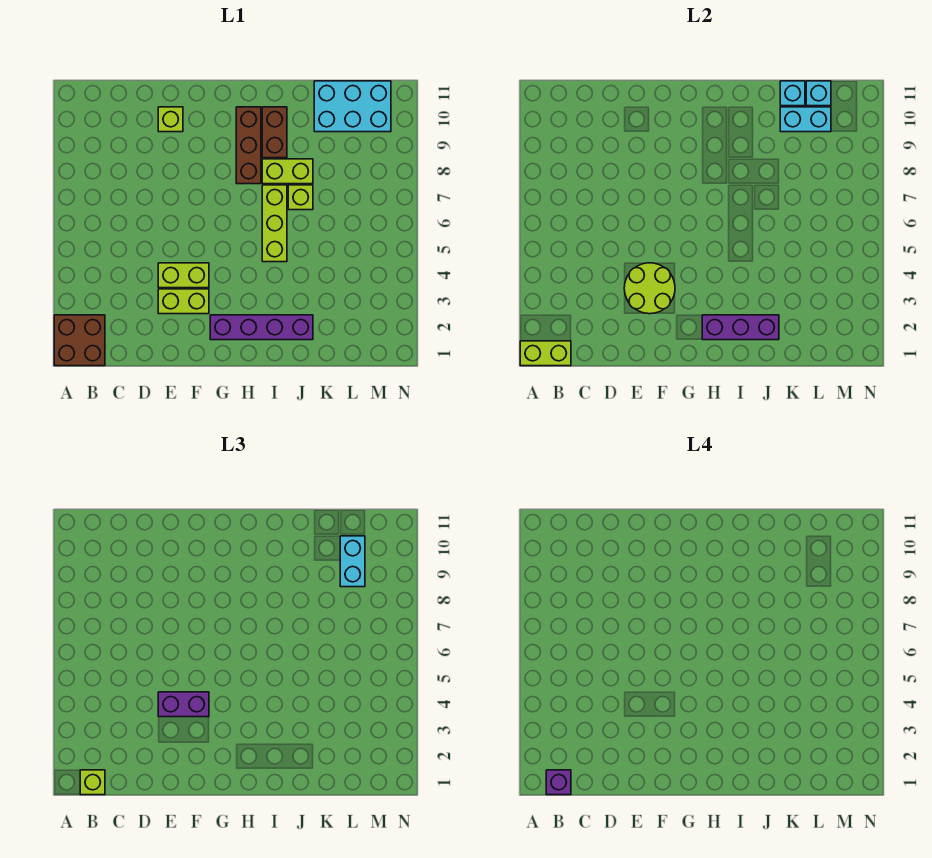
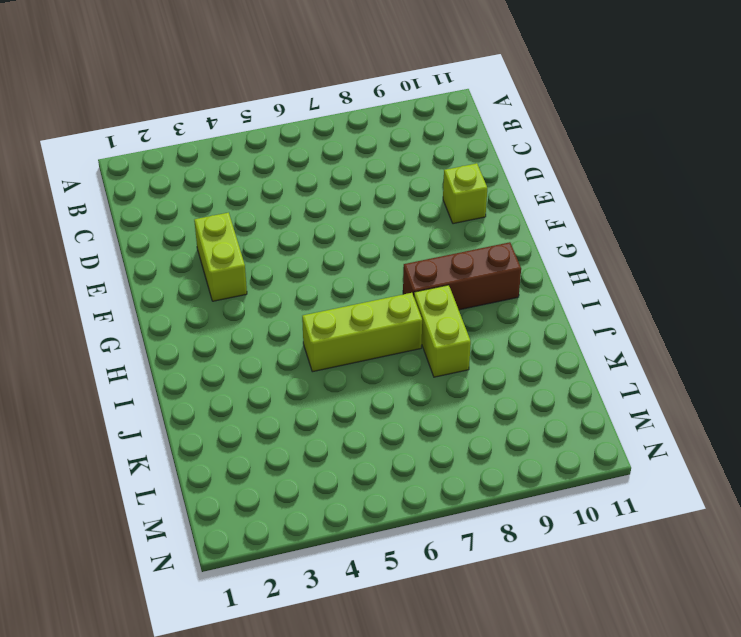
none -> brown brick A1:B2 level 1
none -> lime brick E4:F4 level 1
none -> purple brick G2:J2 level 1

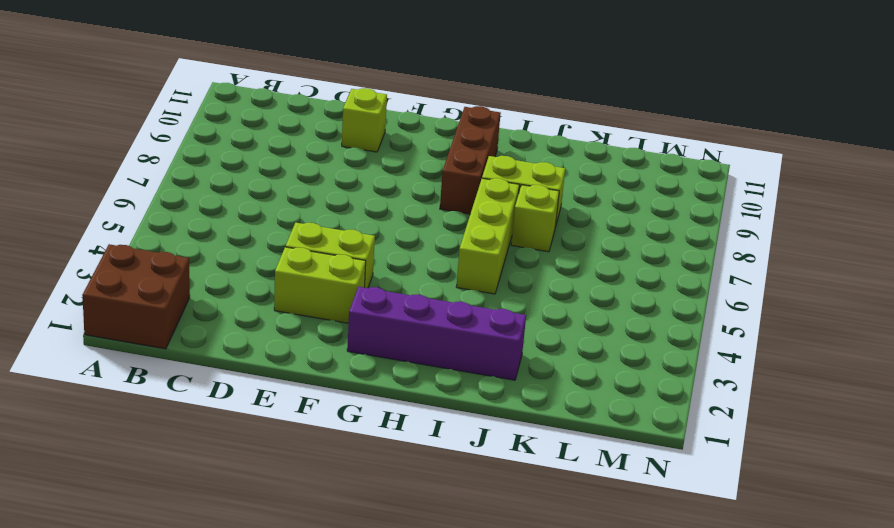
none -> brown brick I9:I10 level 1
none -> cyan brick K10:M11 level 1
none -> lime brick A1:B1 level 2

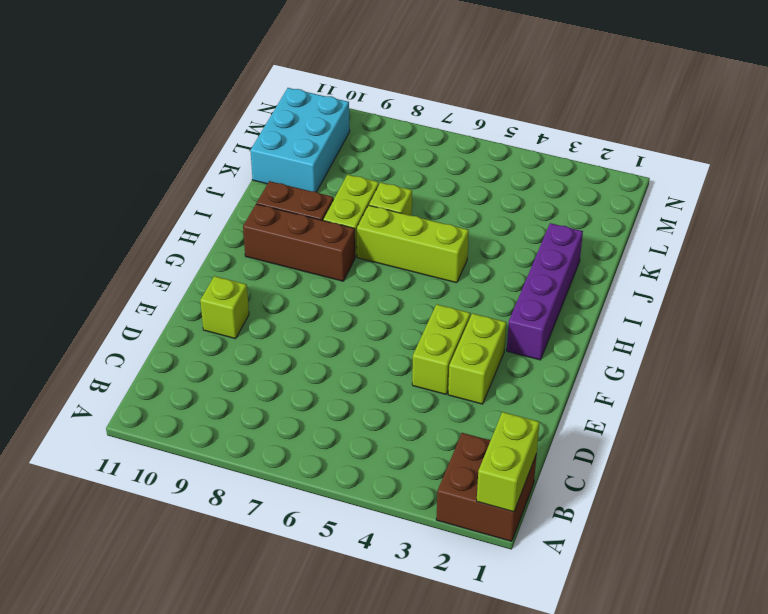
none -> lime round brick E3:F4 level 2
none -> purple brick H2:J2 level 2
none -> cyan brick K10:L10 level 2

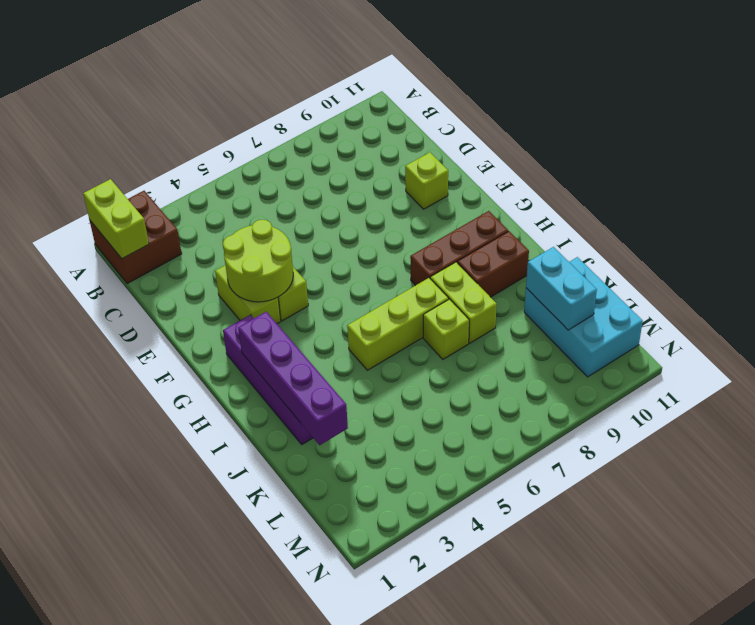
purple brick H2:K2 level 2 -> purple brick H2:J2 level 2
none -> cyan brick K11 level 2
none -> cyan brick L11 level 2
none -> lime brick B1 level 3

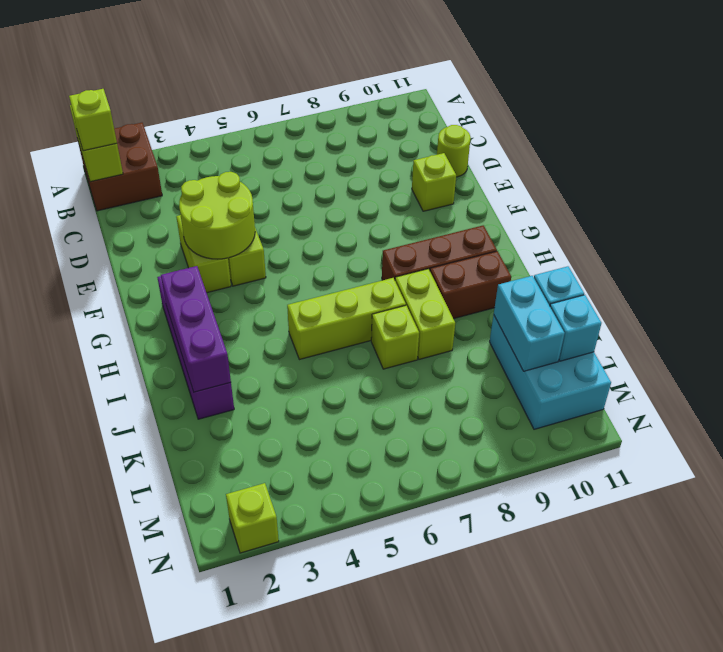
lime round brick D11 level 1 -> none
lime brick N2 level 1 -> none
none -> purple brick E4:F4 level 3
none -> cyan brick L9:L10 level 3
none -> purple brick B1 level 4

